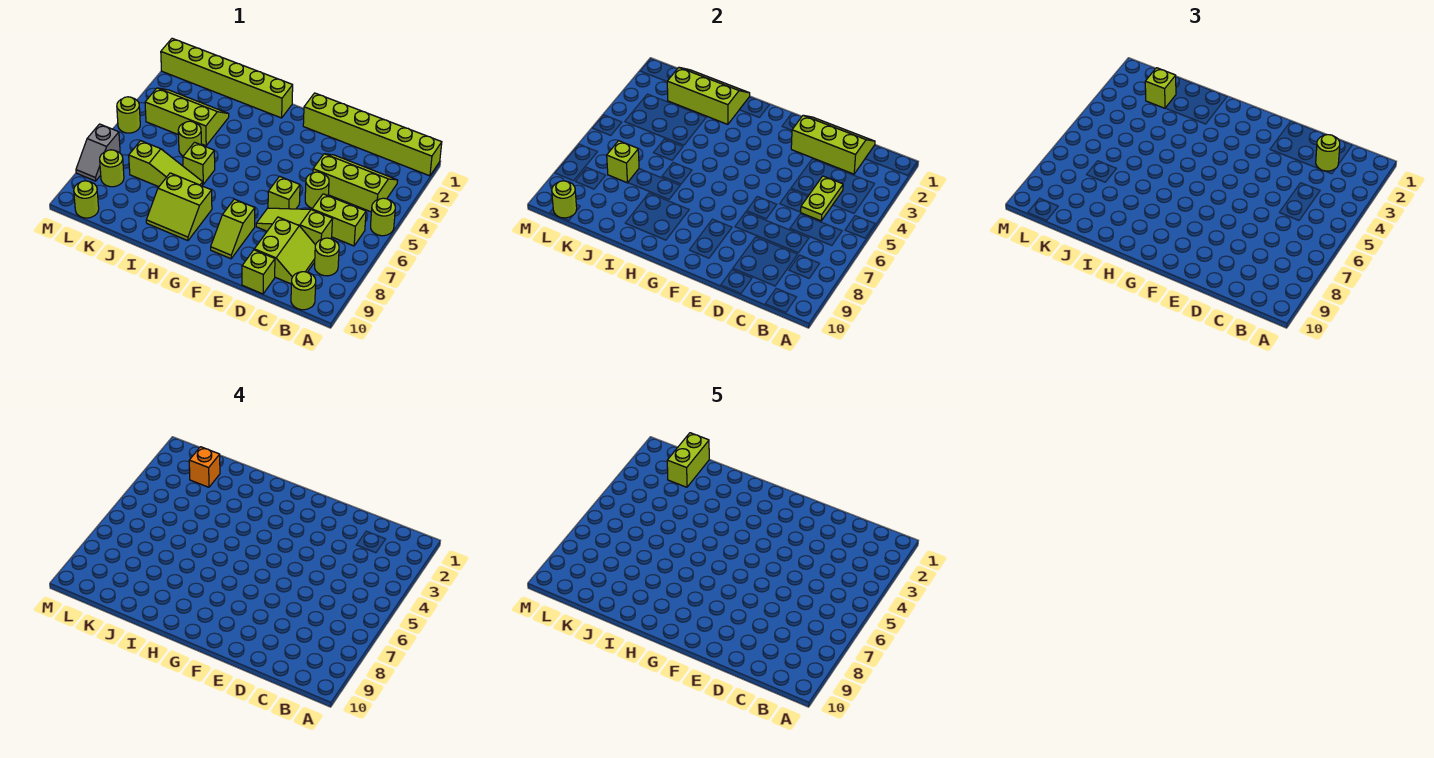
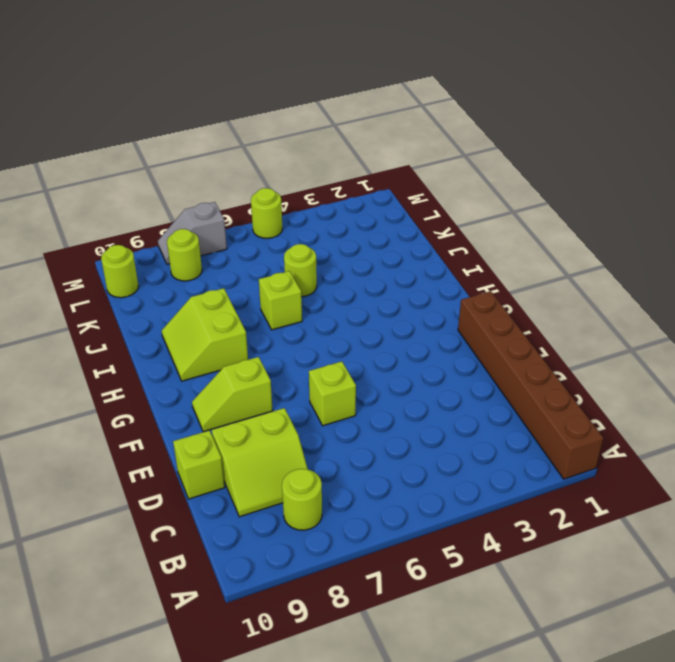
brown brick A1:F1 level 1 -> lime brick A1:F1 level 1
none -> lime round brick A5 level 1
none -> lime slope B3:D4 level 1 top 4
none -> lime brick B6:C6 level 1
none -> lime round brick B10 level 1

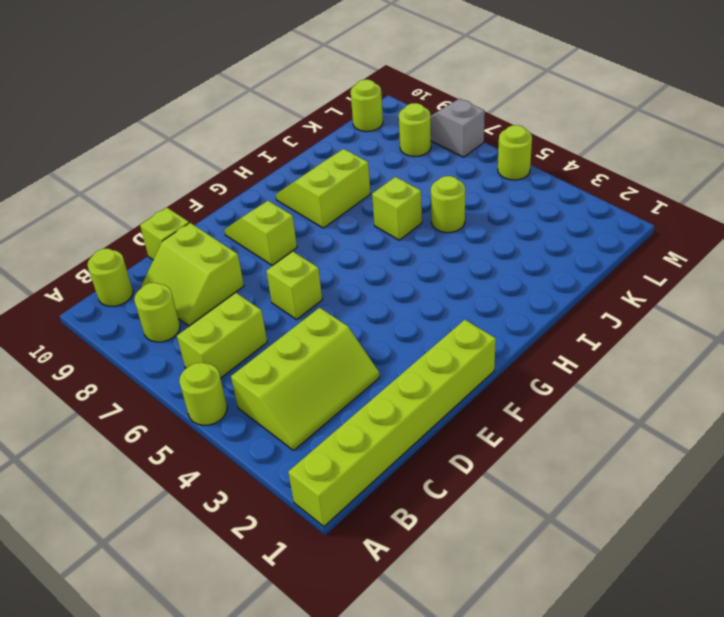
none -> lime slope C7:E7 level 1 top C
none -> lime round brick D5 level 1
none -> lime brick H1:M1 level 1
none -> lime slope I7:K7 level 1 top K

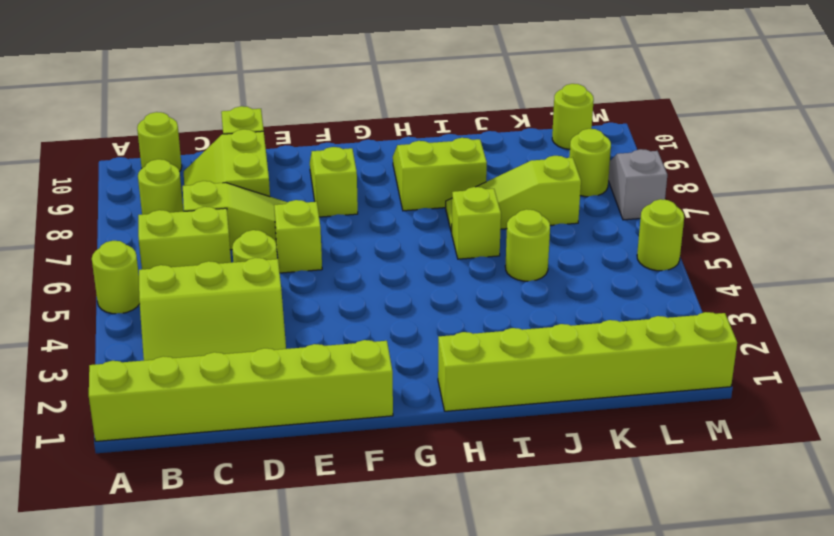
none -> lime slope J3:L4 level 1 top 4
none -> lime slope C1:E2 level 2 top 2
none -> lime plate C4:C5 level 2
none -> lime slope I1:K2 level 2 top 2

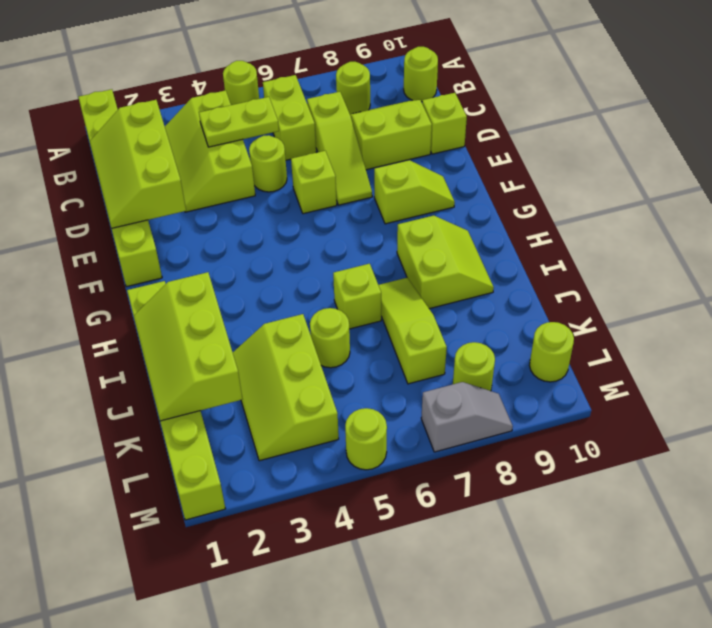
none -> lime brick K7 level 2
none -> lime round brick L10 level 2
none -> lime round brick C2 level 3
none -> lime brick K2 level 3

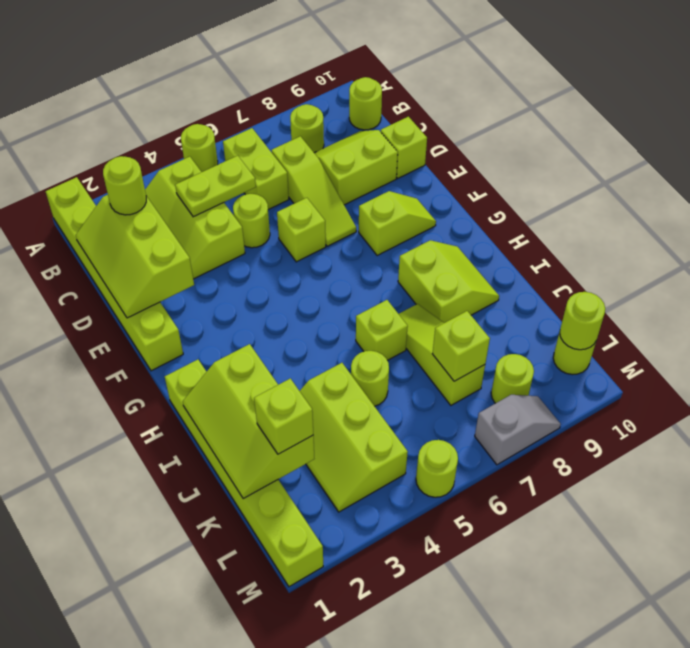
none -> orange brick K2 level 4
none -> lime brick K1:K2 level 5

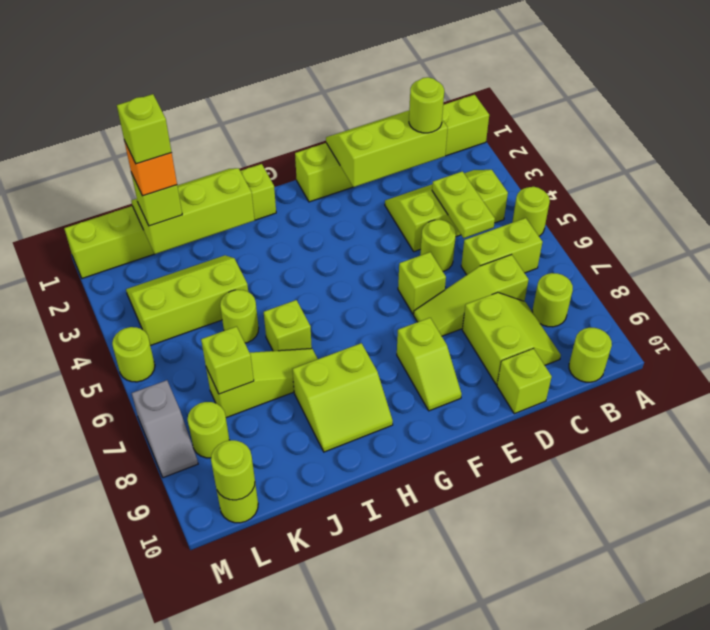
lime brick K2 level 5 -> lime brick K1:K2 level 5

